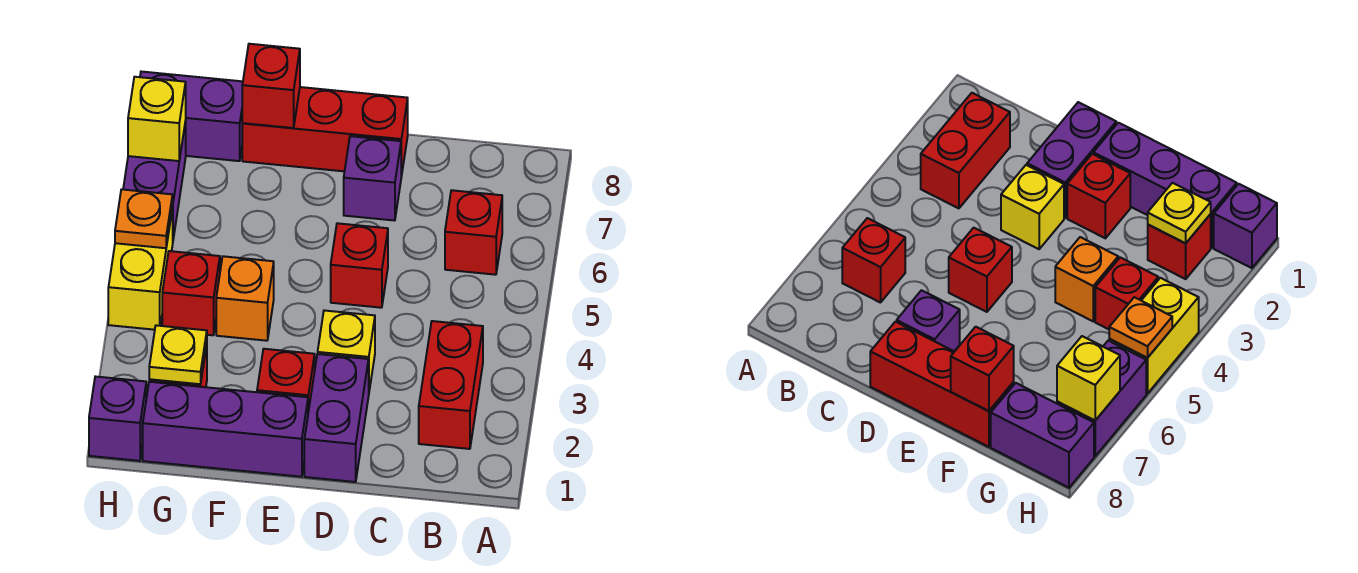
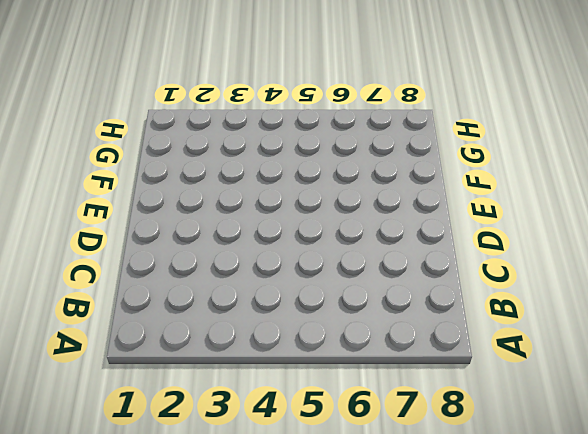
none -> red brick B2:B3 level 1
none -> red brick B6 level 1
none -> purple brick D1:D2 level 1

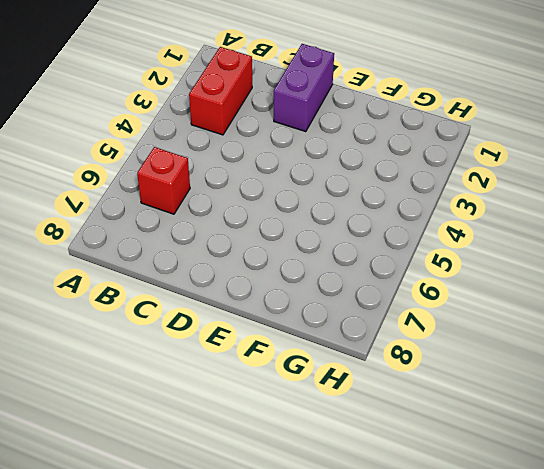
none -> yellow brick D3 level 1
none -> red brick D5 level 1
none -> purple brick D7 level 1

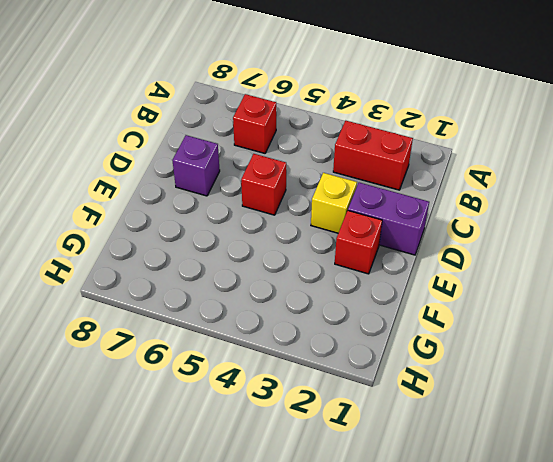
none -> red brick D8:F8 level 1
none -> purple brick E1:G1 level 1
none -> orange brick F4 level 1

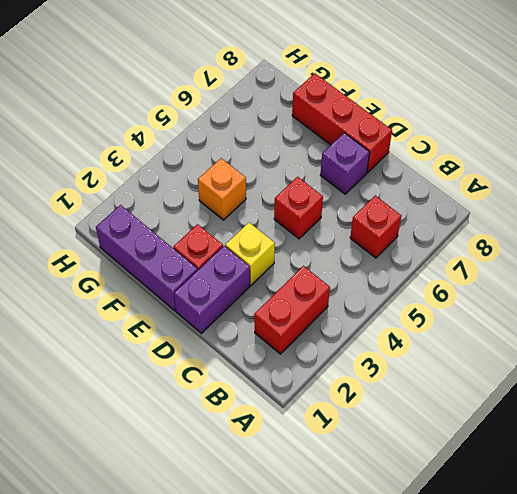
none -> red brick G2 level 1
none -> red brick G4 level 1
none -> purple brick G8:H8 level 1

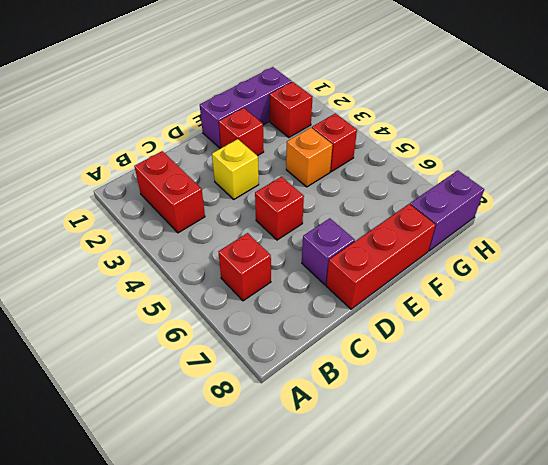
none -> purple brick D1:D2 level 1
none -> purple brick H1 level 1
none -> yellow brick H4:H5 level 1

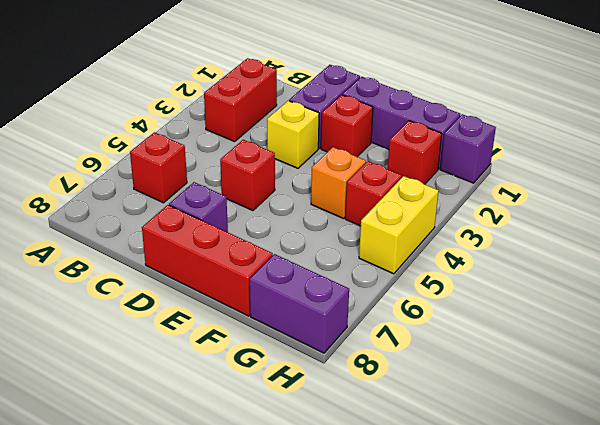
none -> purple brick H6:H7 level 1
none -> red brick F8 level 2
none -> yellow plate G2 level 2

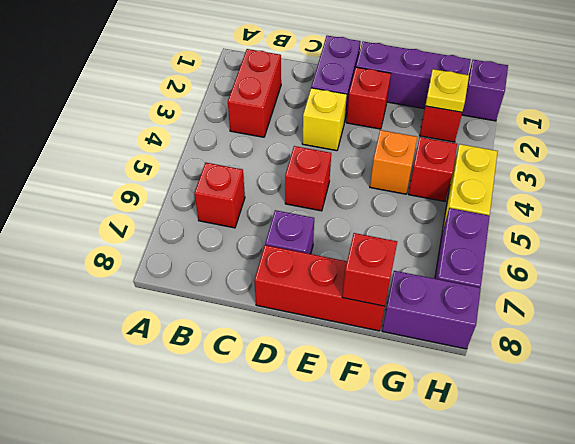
none -> orange plate H5 level 2
none -> yellow brick H7 level 2

